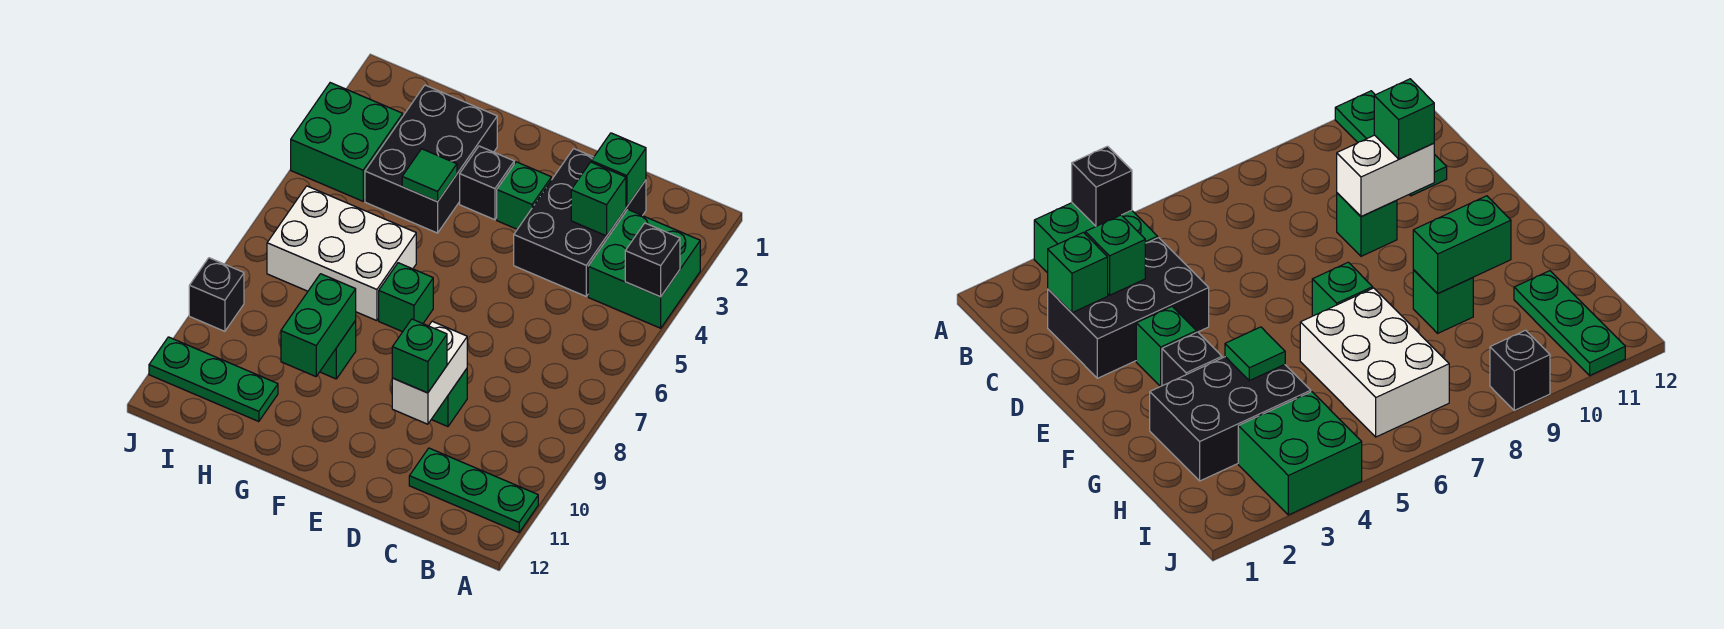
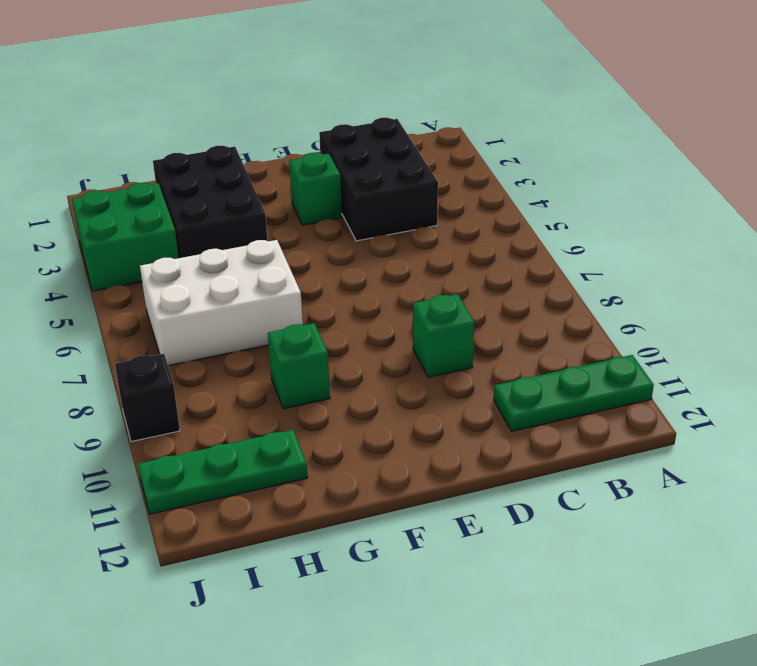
none -> green brick A3:B4 level 1
none -> black brick F3 level 1
none -> green brick F7 level 1

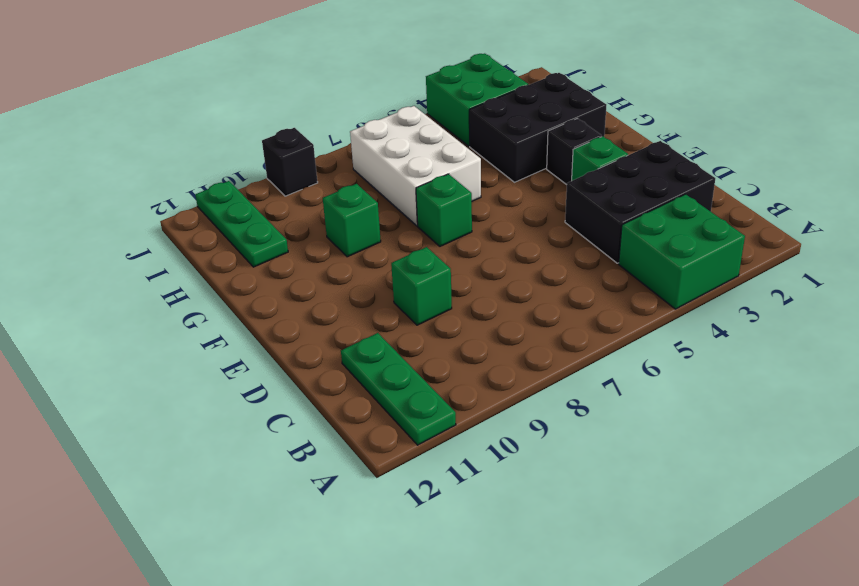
none -> black brick A4 level 2
none -> green brick C2 level 2
none -> green brick C3 level 2

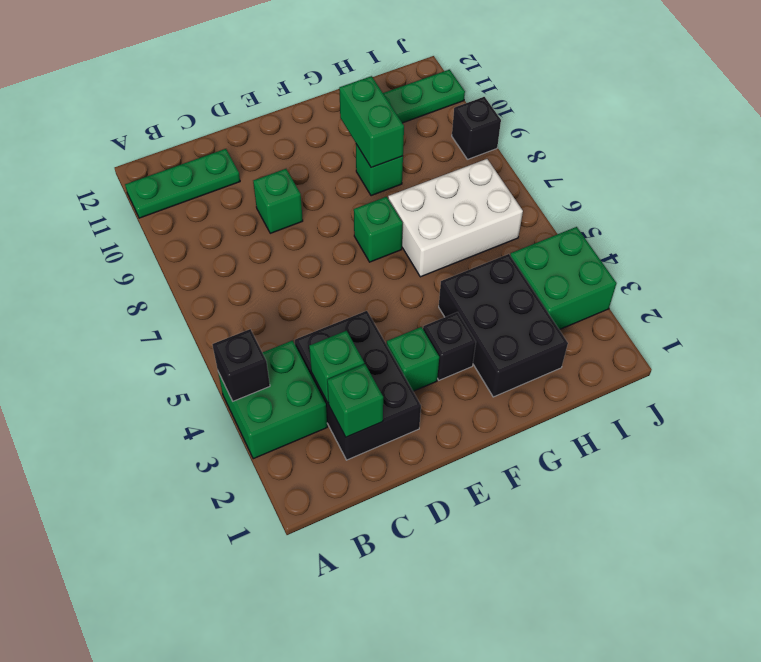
none -> white brick D9:D10 level 2
none -> green tile G4 level 2
none -> green brick D10 level 3

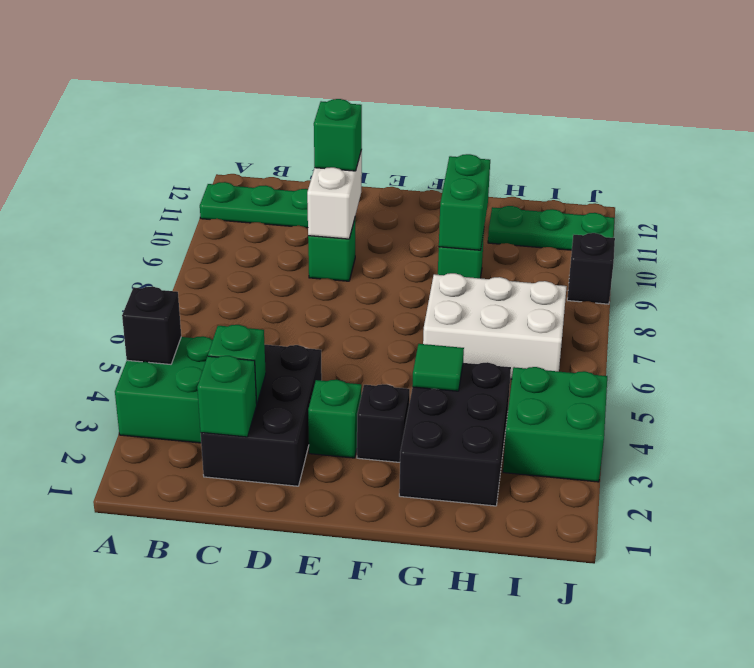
none -> green brick F7 level 1

